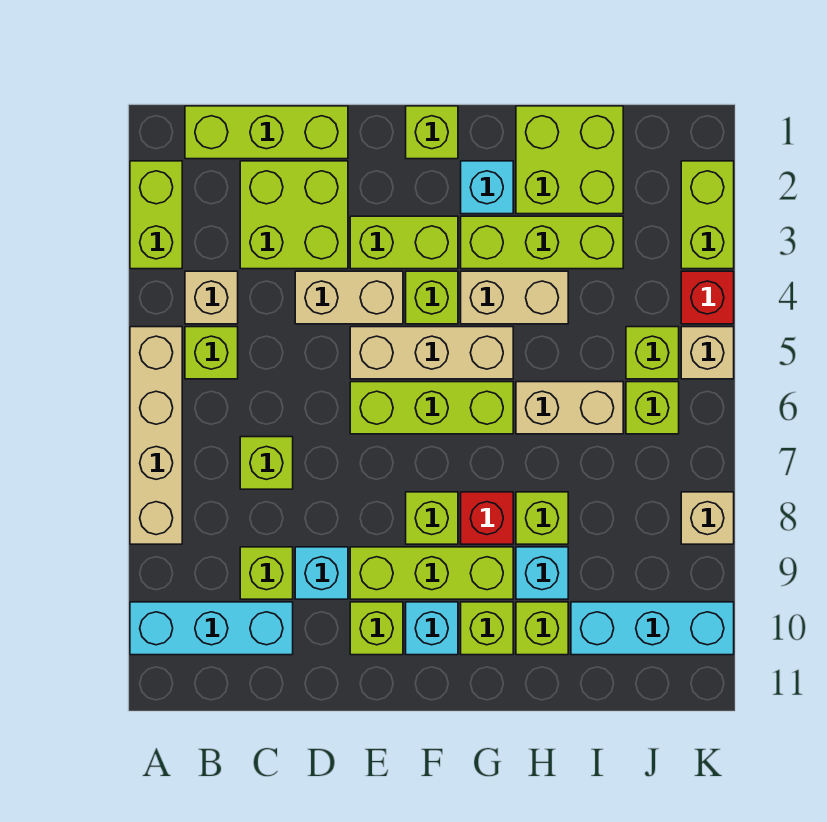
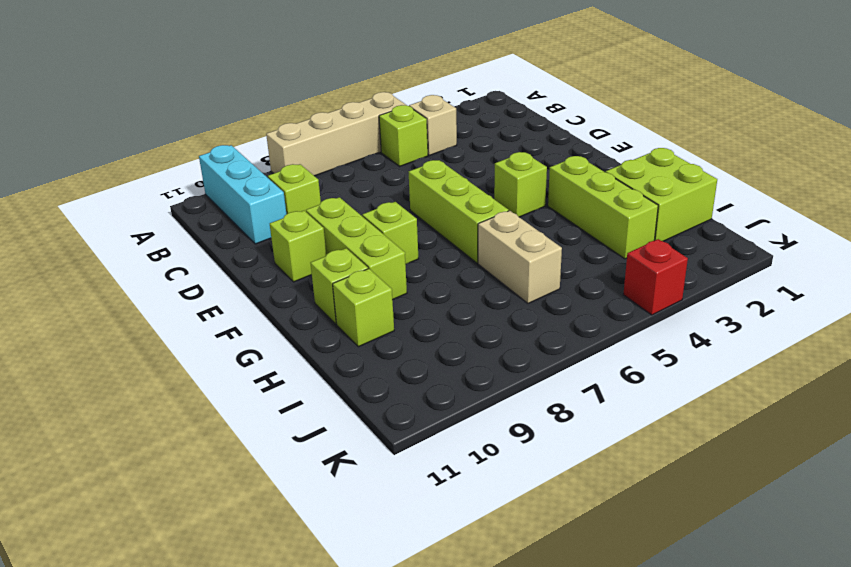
none -> lime brick A2:A3 level 1
none -> lime brick B1:D1 level 1
none -> lime brick C2:D3 level 1
none -> lime brick C7 level 1

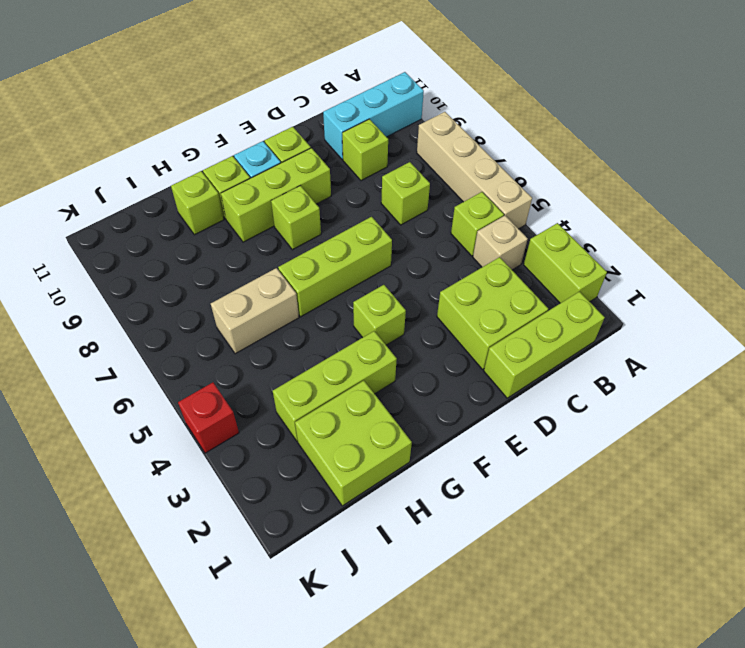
none -> tan brick D4:E4 level 1
none -> cyan brick D9 level 1
none -> lime brick E3:F3 level 1
none -> tan brick E5:G5 level 1

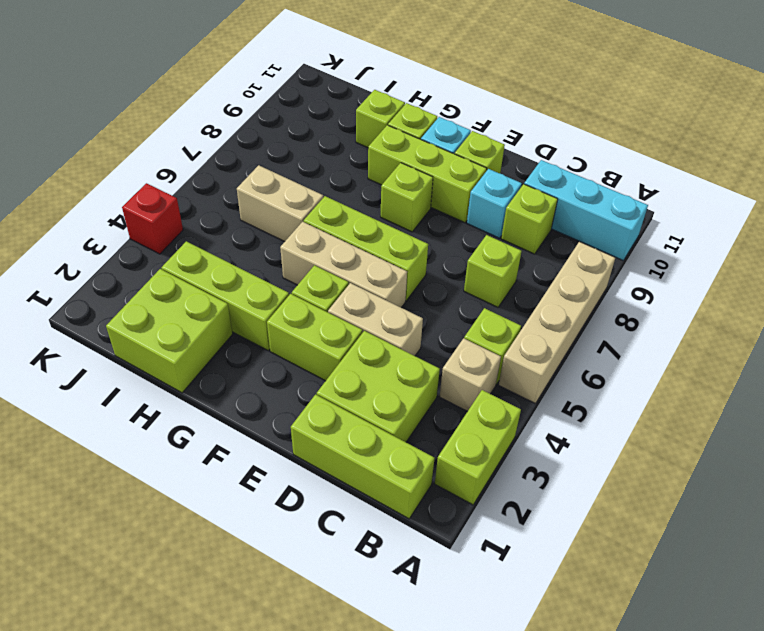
none -> lime brick F1 level 1
none -> cyan brick G2 level 1
none -> tan brick G4:H4 level 1
none -> red brick G8 level 1

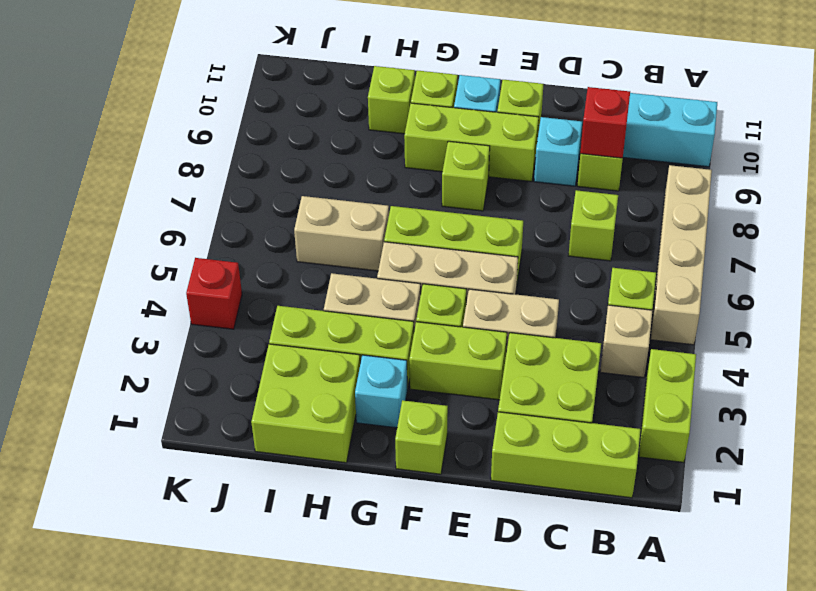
red brick C9 level 2 -> red brick G8 level 1
none -> lime brick H8 level 1
none -> cyan brick H9 level 1
none -> cyan brick I10:K10 level 1
none -> lime brick J5 level 1

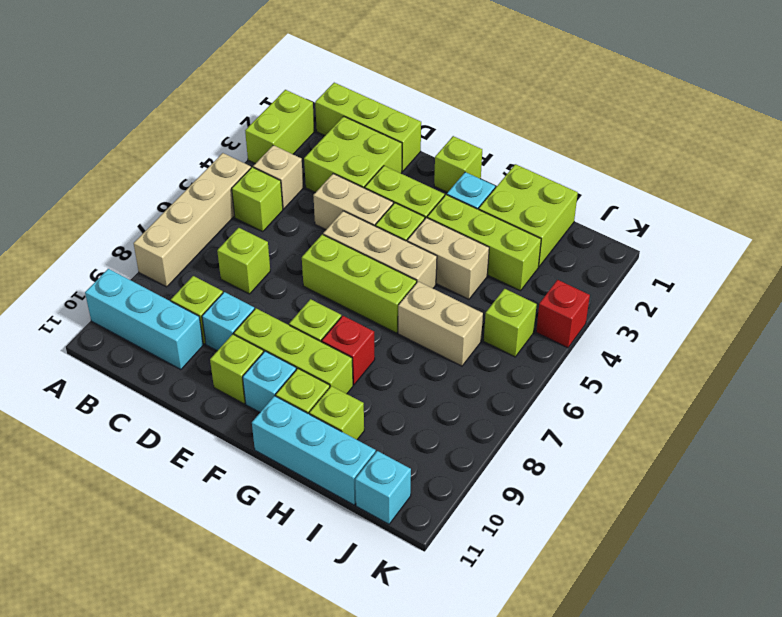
cyan brick G11:I11 level 1 -> cyan brick I10:K10 level 1
cyan brick J11 level 1 -> cyan brick H9 level 1
none -> lime brick H8 level 1
none -> lime brick J6 level 1
none -> lime brick K2:K3 level 1
none -> tan brick K5 level 1

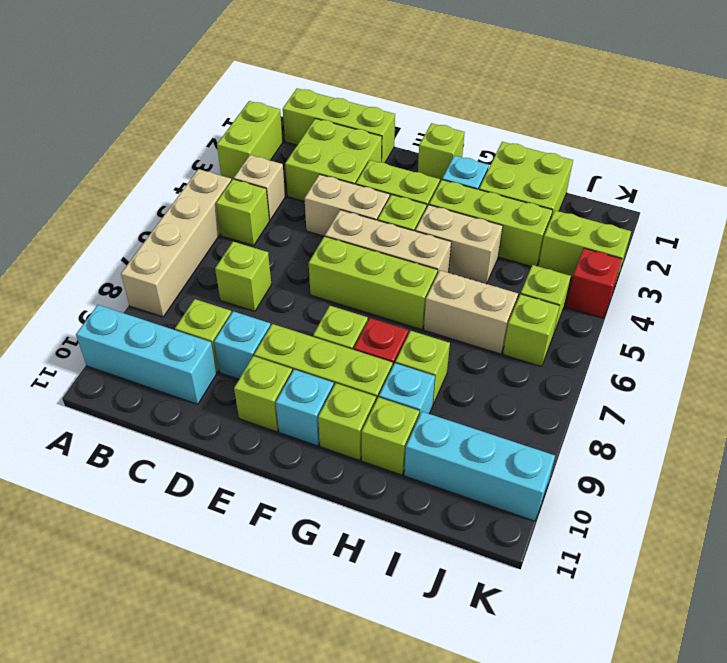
lime brick J3:K3 level 1 -> lime brick K2:K3 level 1
none -> tan brick K5 level 1
none -> tan brick K8 level 1

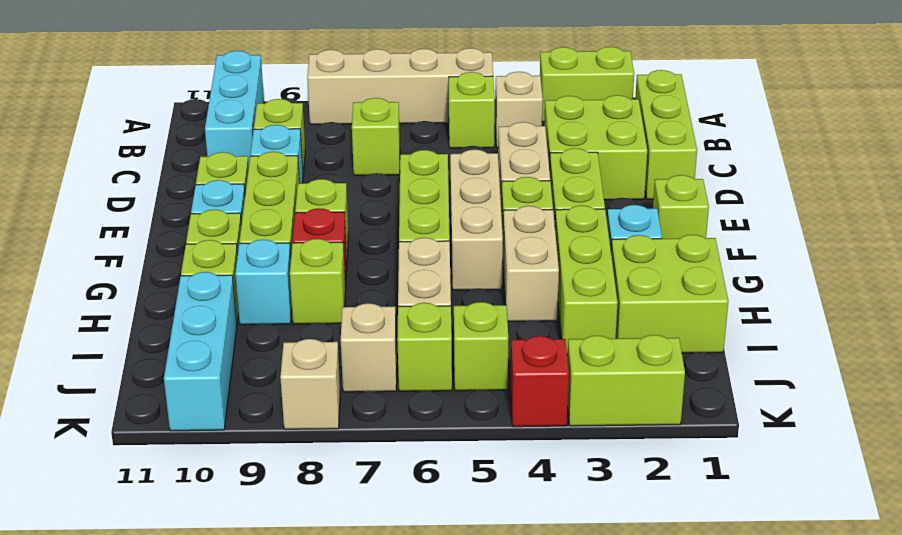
tan brick J7 level 1 -> tan brick K5 level 1

